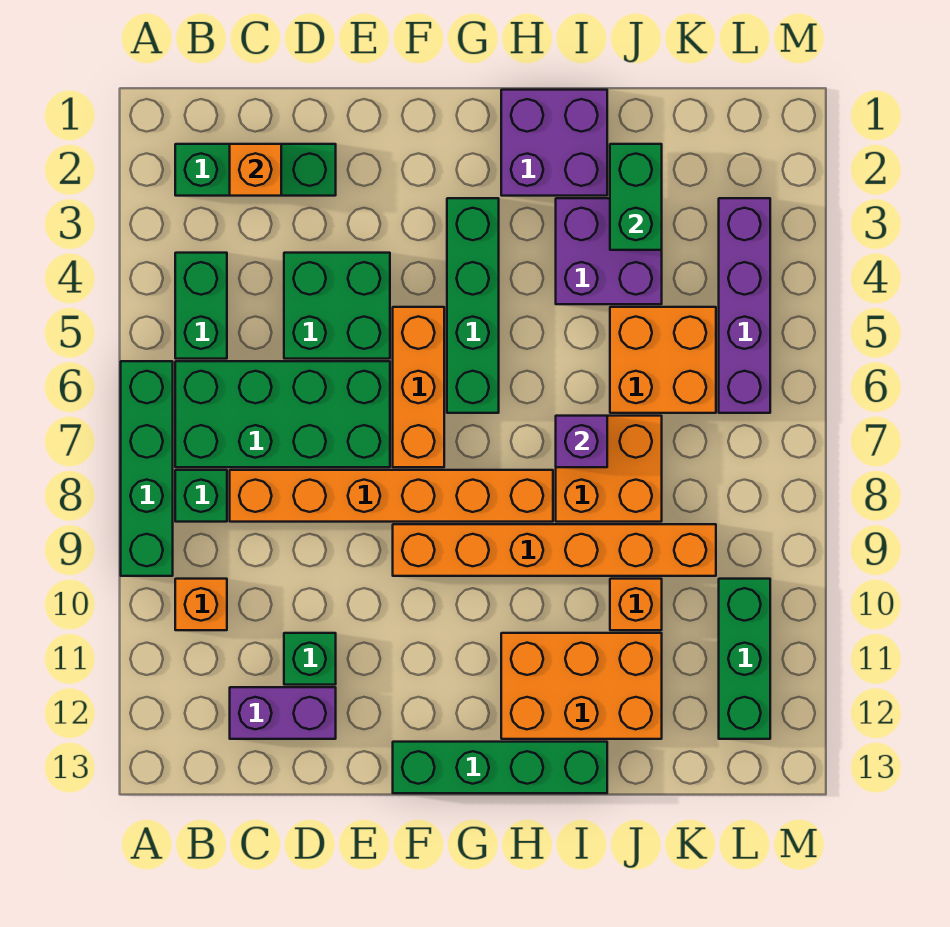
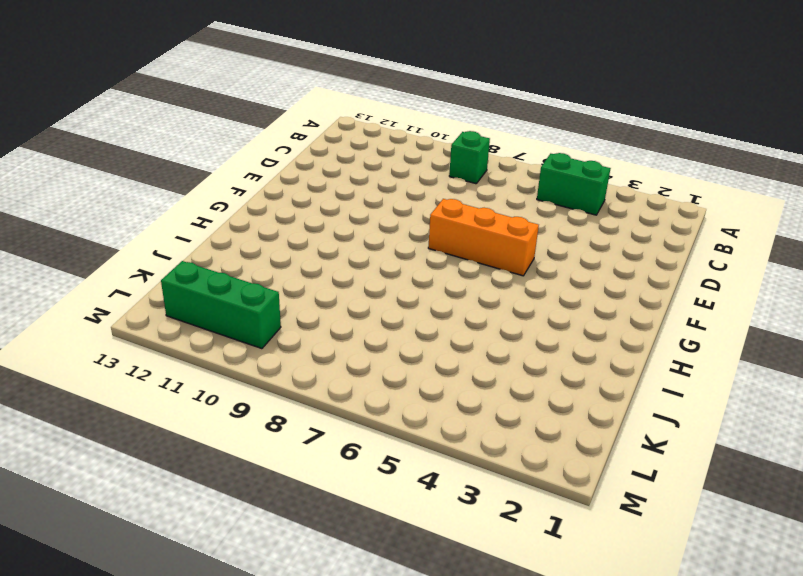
none -> green brick A6:A9 level 1
none -> green brick B2:D2 level 1
none -> green brick B6:E7 level 1

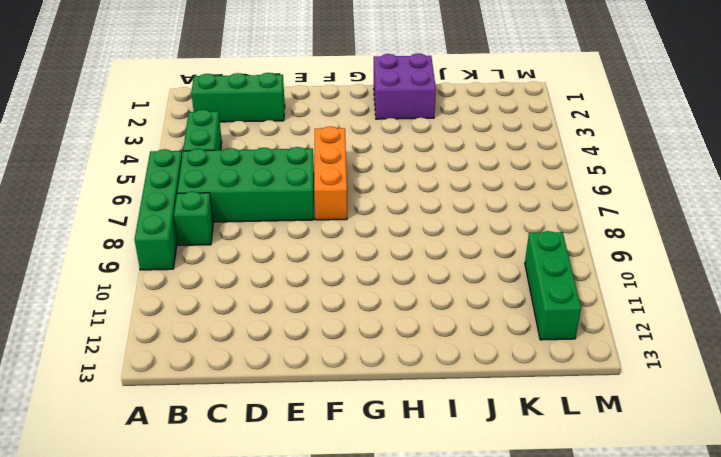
none -> orange brick B10 level 1
none -> orange brick C8:H8 level 1
none -> purple brick C12:D12 level 1

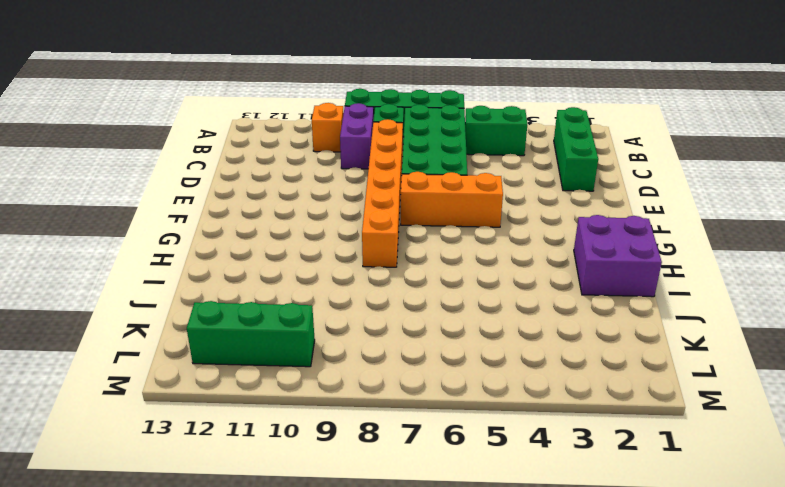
purple brick B9:C9 level 1 -> purple brick C12:D12 level 1
none -> green brick D4:E5 level 1
none -> green brick D11 level 1
none -> orange brick F9:K9 level 1

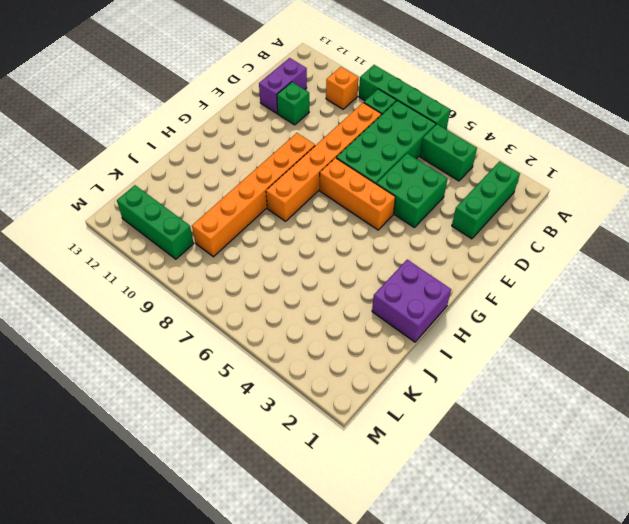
none -> green brick F13:I13 level 1
none -> green brick G3:G6 level 1
none -> orange brick H11:J12 level 1

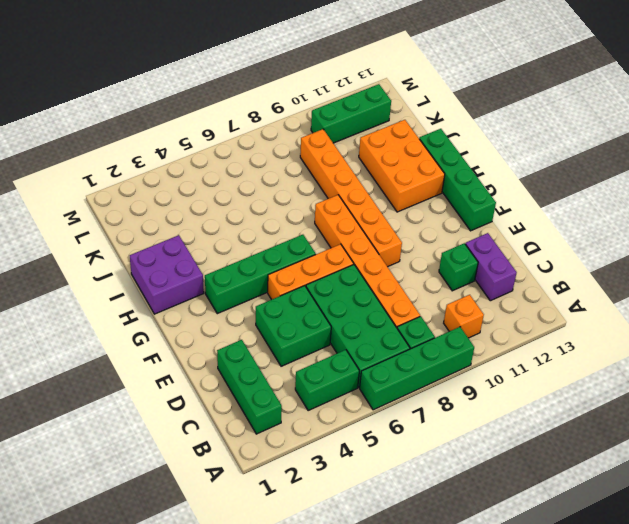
none -> purple brick I3:J4 level 1
none -> orange brick I7:J8 level 1
none -> orange brick J5:K6 level 1

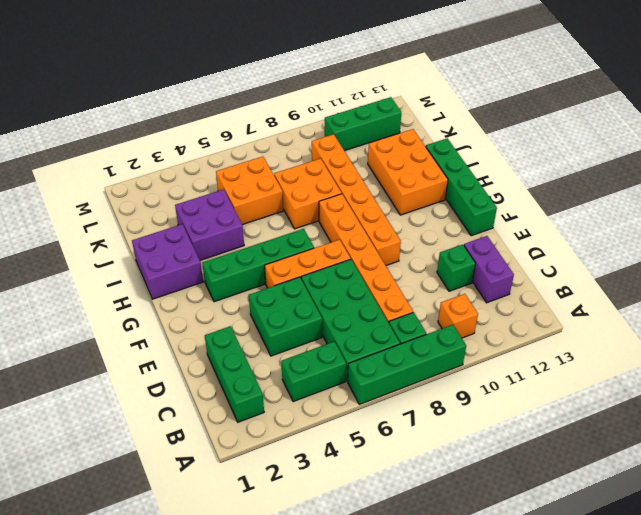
none -> orange brick J10 level 1
none -> purple brick L3:L6 level 1
none -> orange brick C2 level 2

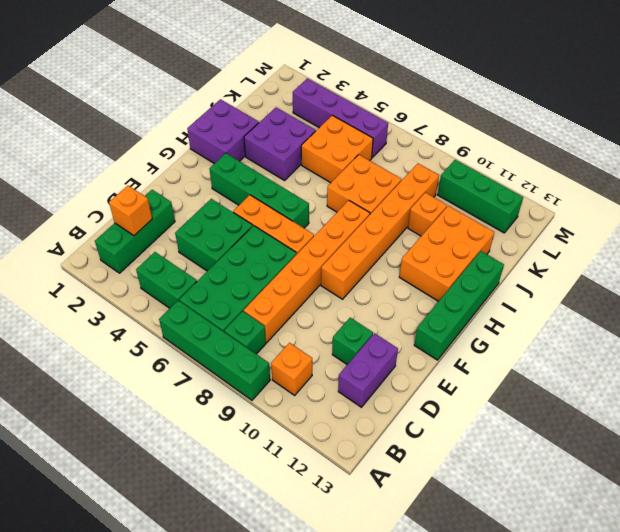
none -> purple brick I7 level 2
none -> green brick J2:J3 level 2

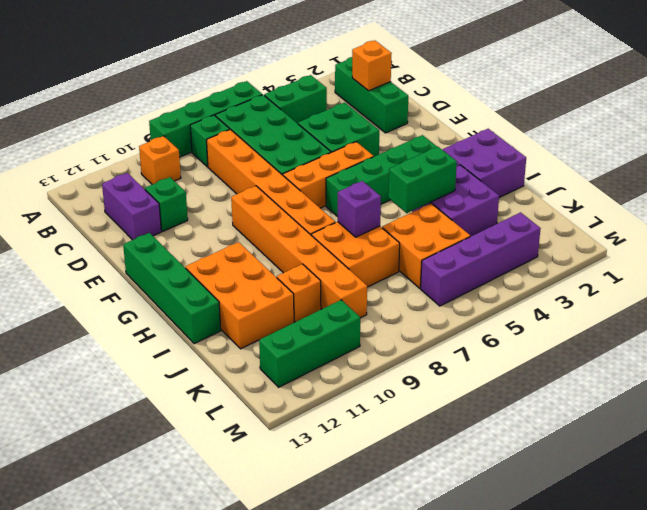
green brick I4:I5 level 2 -> green brick J2:J3 level 2

